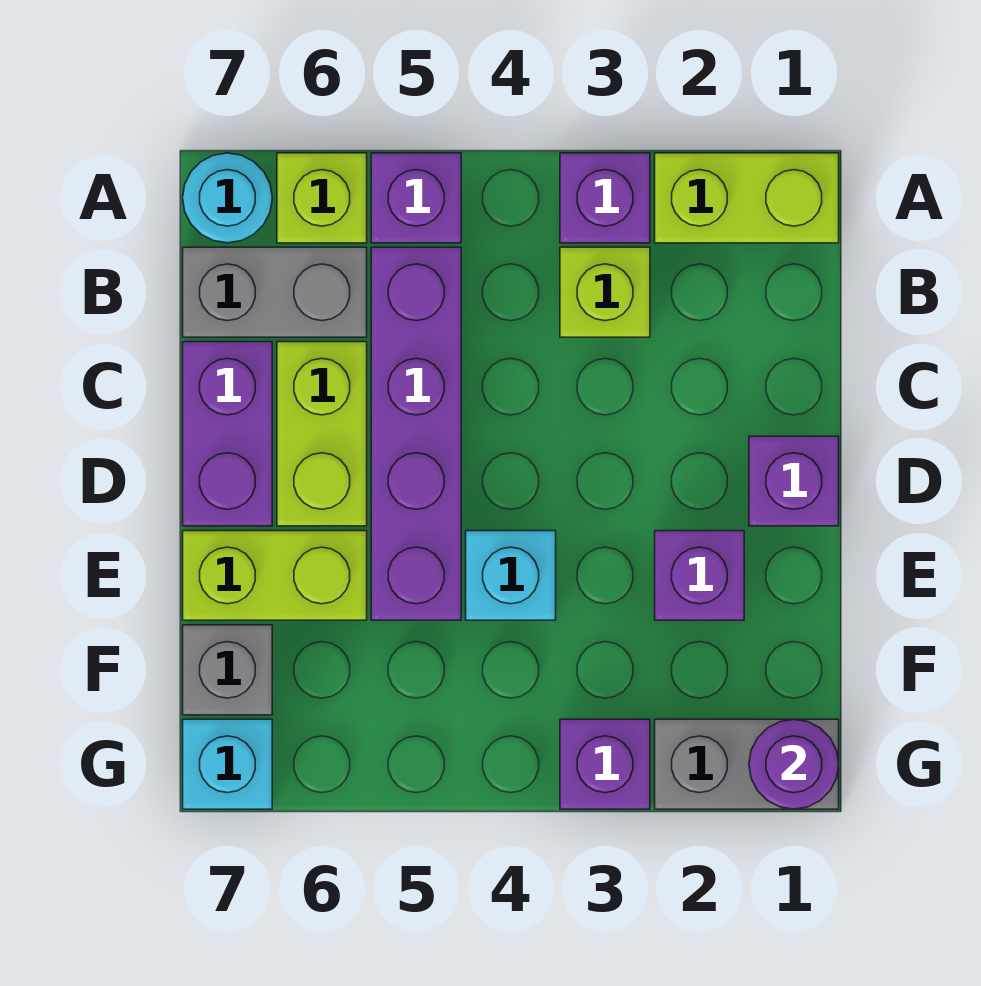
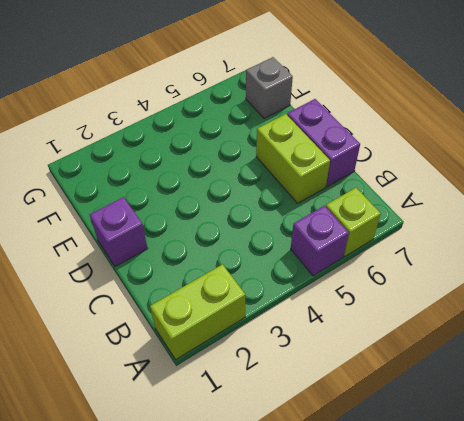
none -> purple brick A3 level 1
none -> cyan round brick A7 level 1
none -> lime brick B3 level 1

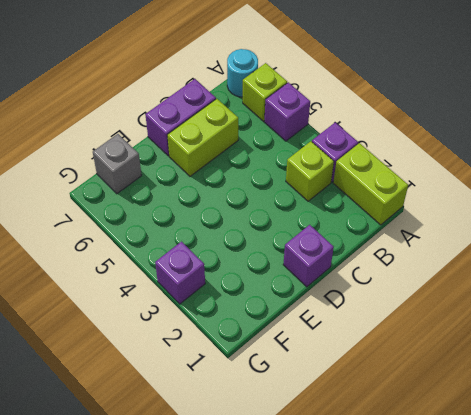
none -> purple brick B5:E5 level 1
none -> grey brick B6:B7 level 1
none -> purple brick E2 level 1

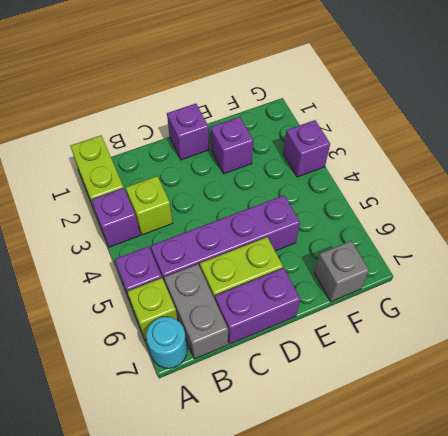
none -> cyan brick E4 level 1
none -> lime brick E6:E7 level 1
none -> grey brick G1:G2 level 1

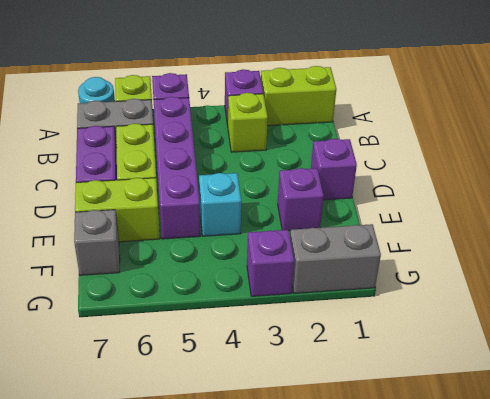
none -> cyan brick G7 level 1
none -> purple round brick G1 level 2

